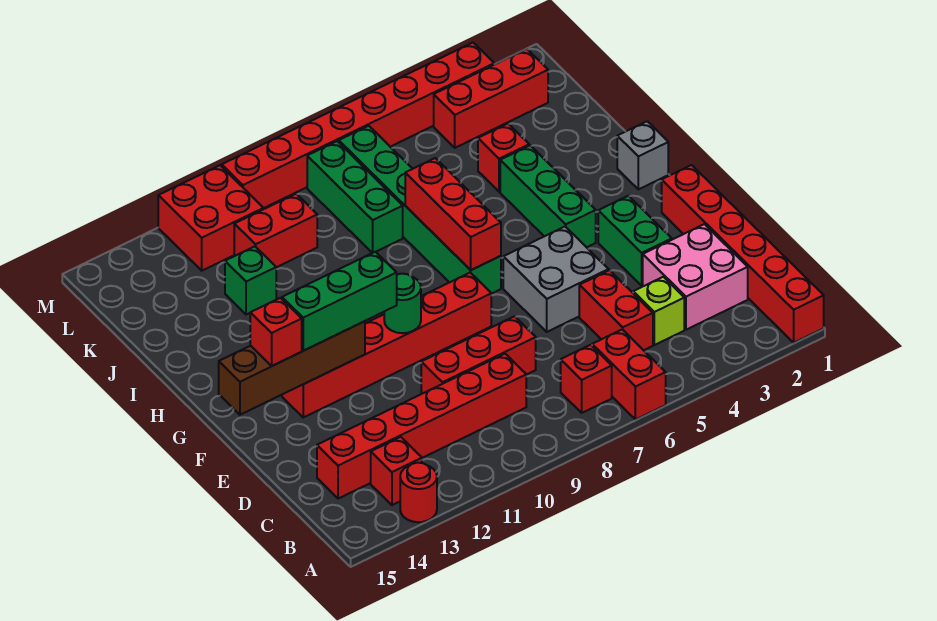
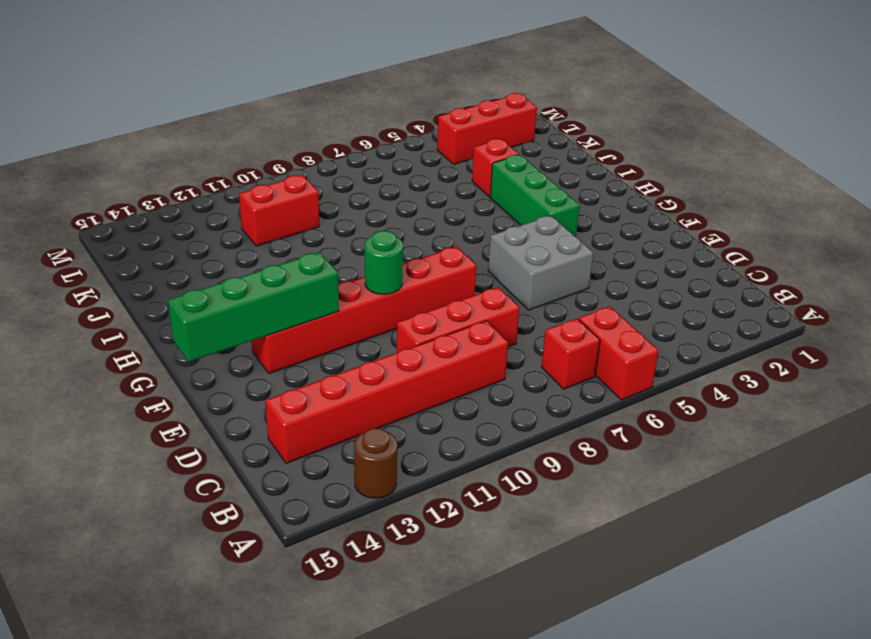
brown round brick A13 level 1 -> red round brick A13 level 1
green brick F12:F15 level 2 -> brown brick F12:F15 level 2
none -> red brick A1:F1 level 1
none -> red brick B13 level 1
none -> pink brick C2:D3 level 1

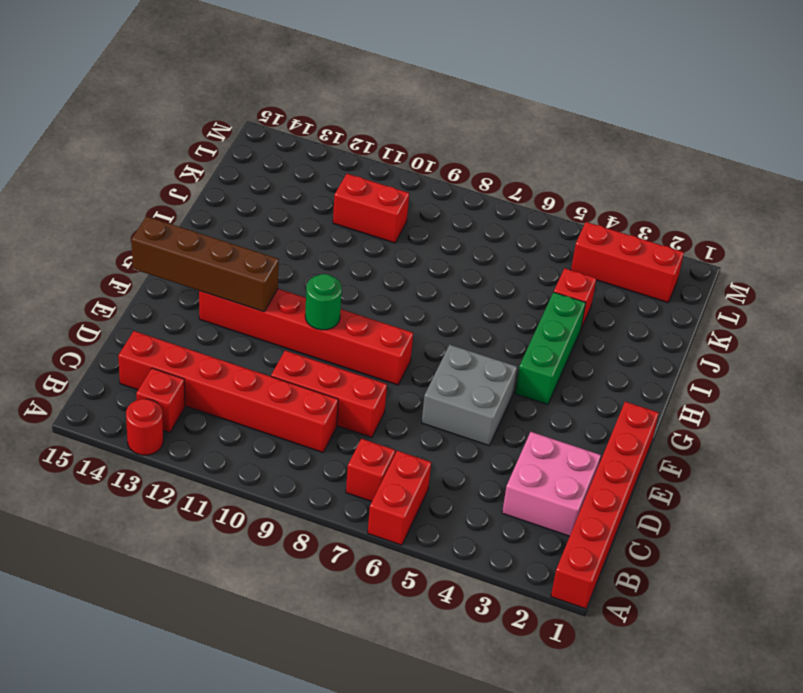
none -> lime brick C4 level 1
none -> red brick C5:D5 level 1
none -> green brick E3:F3 level 1

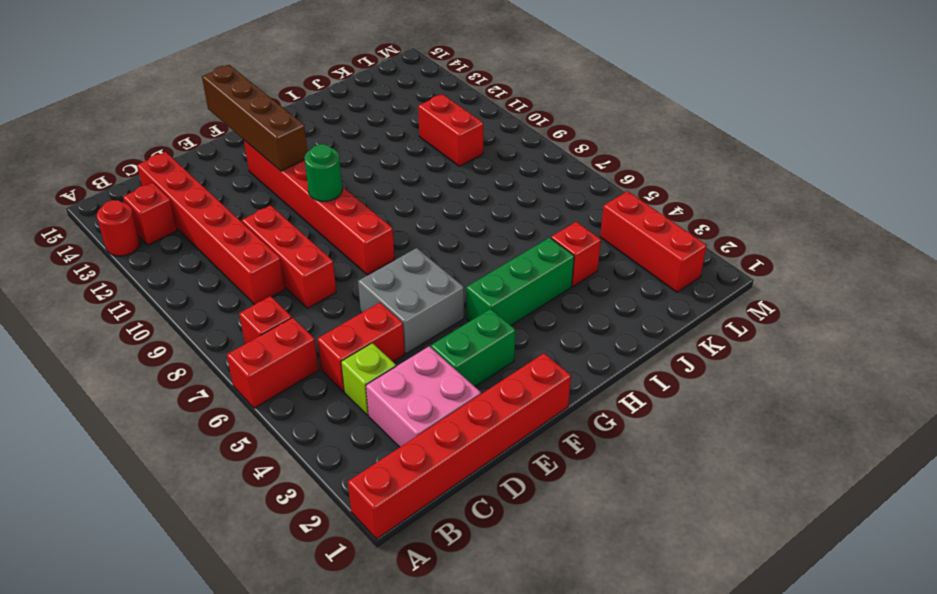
none -> green brick G7:L7 level 1
none -> grey brick H1 level 1
none -> green brick J8:L8 level 1

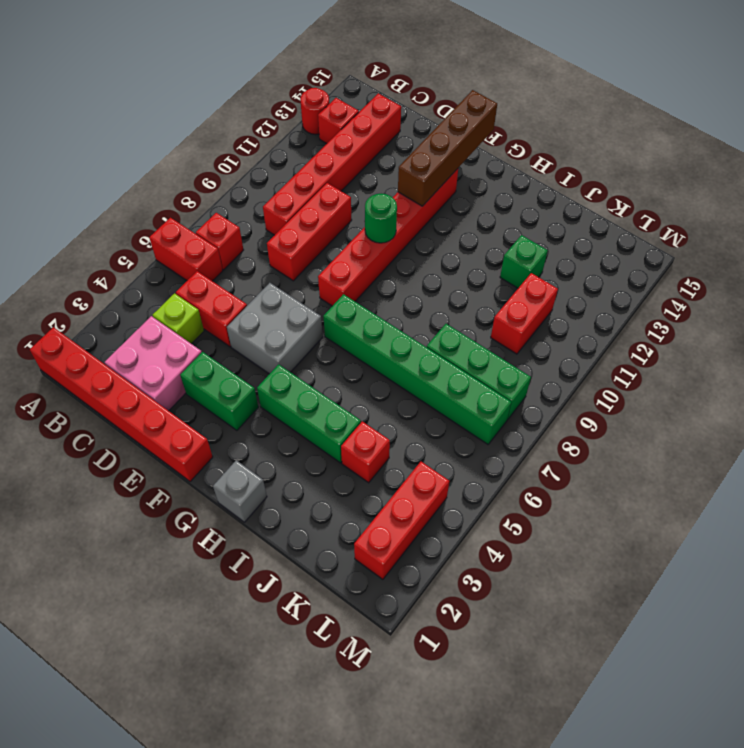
none -> red brick L11:M12 level 1
none -> red brick M3:M10 level 1
none -> red brick G7:I7 level 2

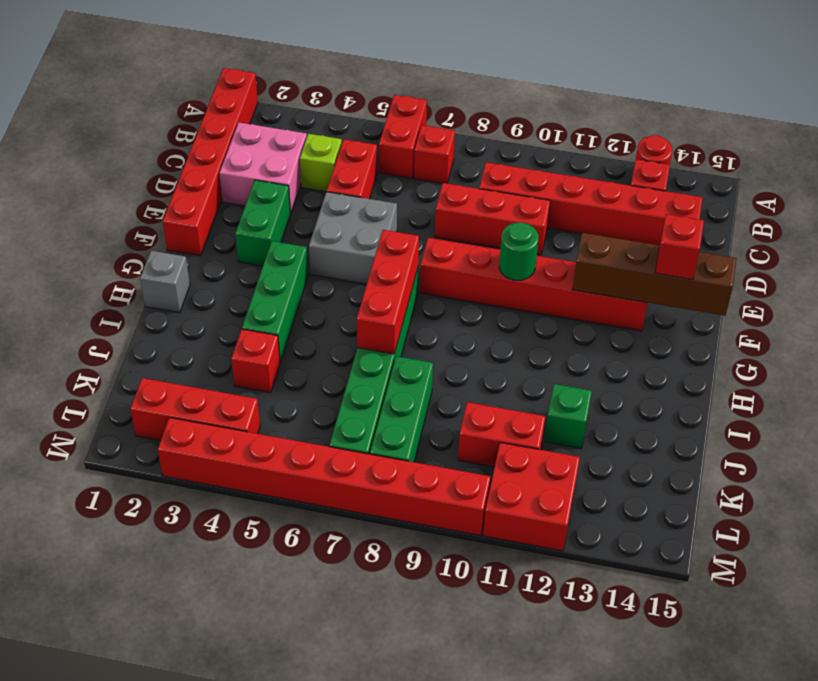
none -> green brick F11:F13 level 3

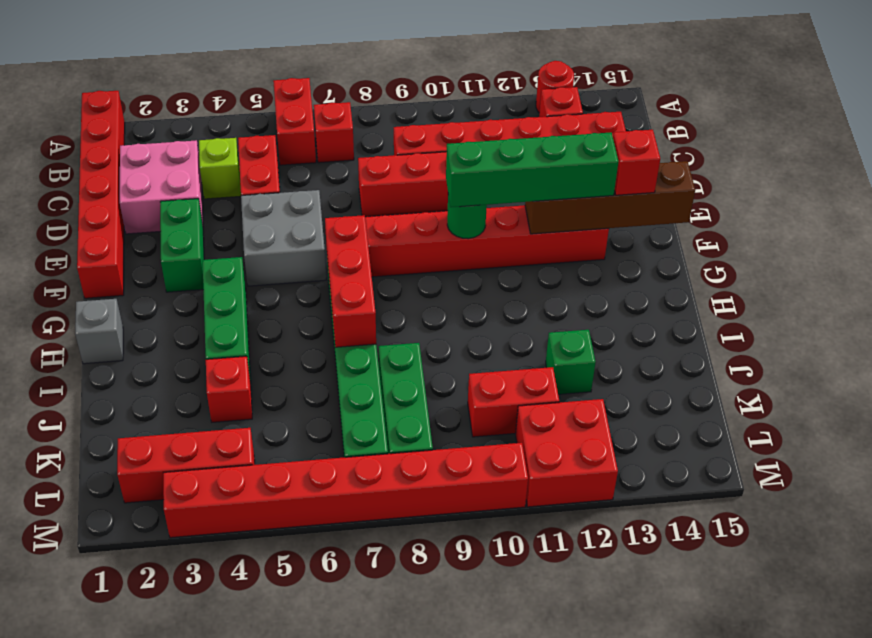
green brick F10:F13 level 3 -> green brick F11:F13 level 3

